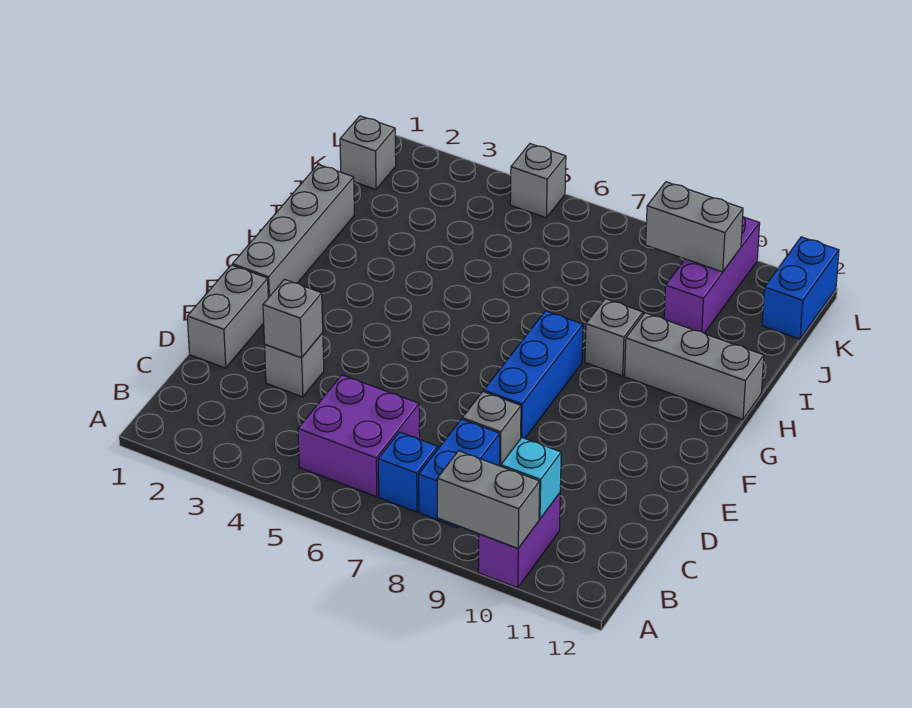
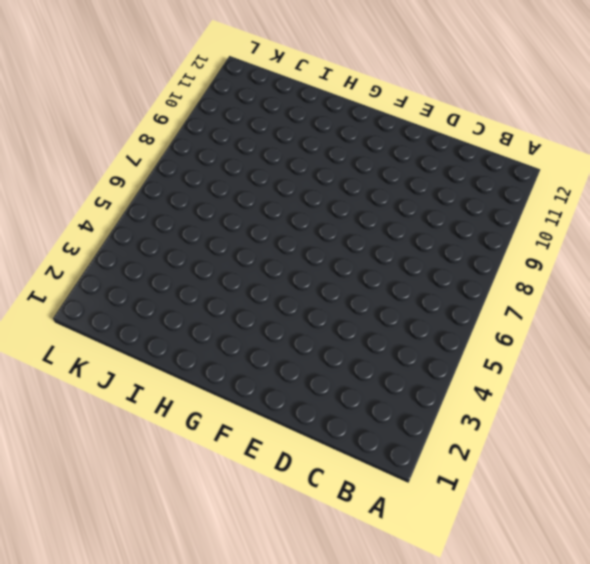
none -> purple brick A10:B10 level 1
none -> purple brick B5:C6 level 1
none -> blue brick B7 level 1

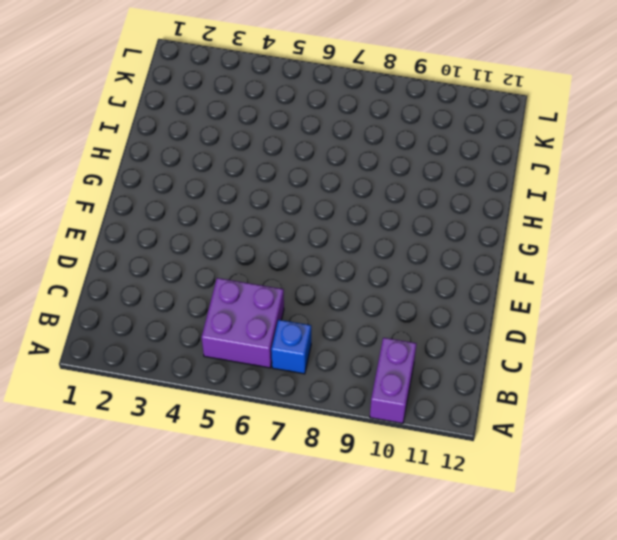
none -> blue brick B8:C8 level 1
none -> grey brick D1:E1 level 1
none -> grey brick D3 level 1

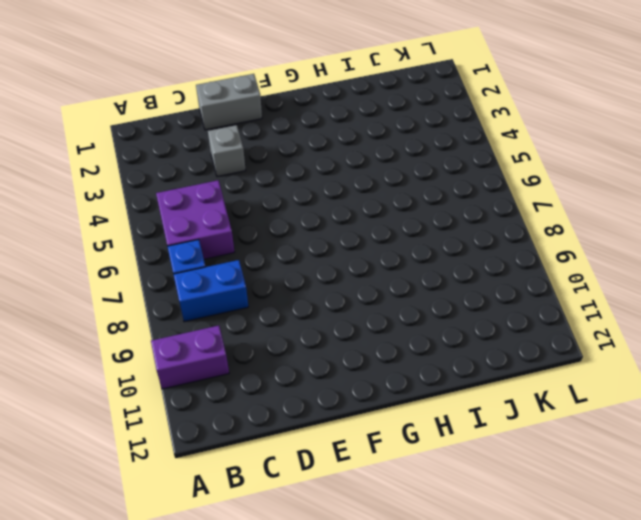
none -> grey brick D8 level 1
none -> blue brick E8:G8 level 1
none -> grey brick F1:I1 level 1

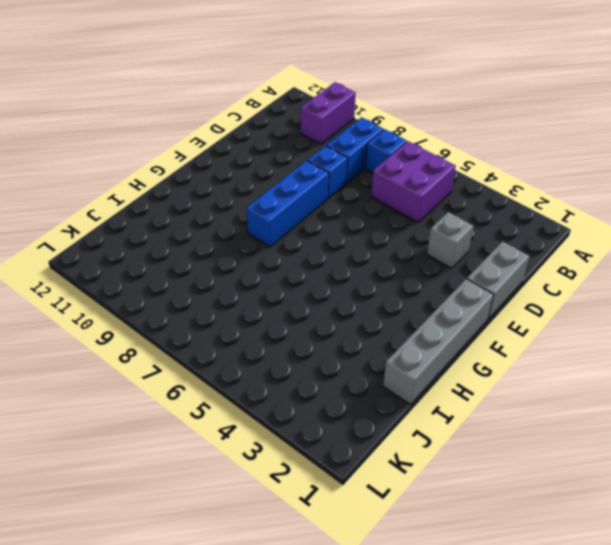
blue brick D8 level 1 -> grey brick D8 level 1
none -> grey brick H9 level 1
none -> grey brick H10:H12 level 1
none -> purple brick J10:L10 level 1

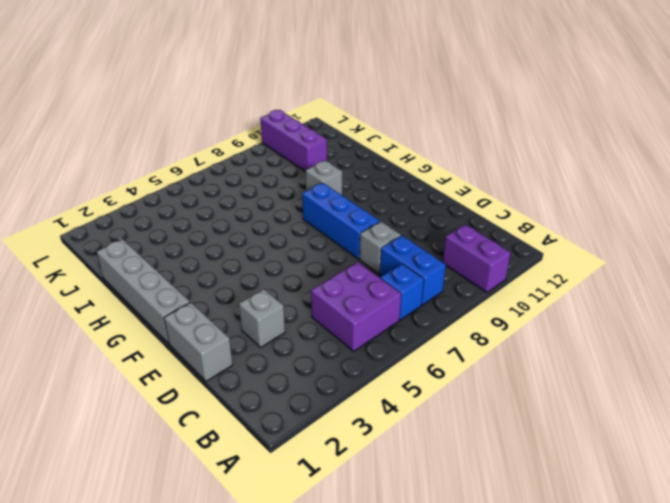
none -> grey brick H10:H12 level 1
none -> grey brick K1 level 1
none -> blue brick K12:L12 level 1

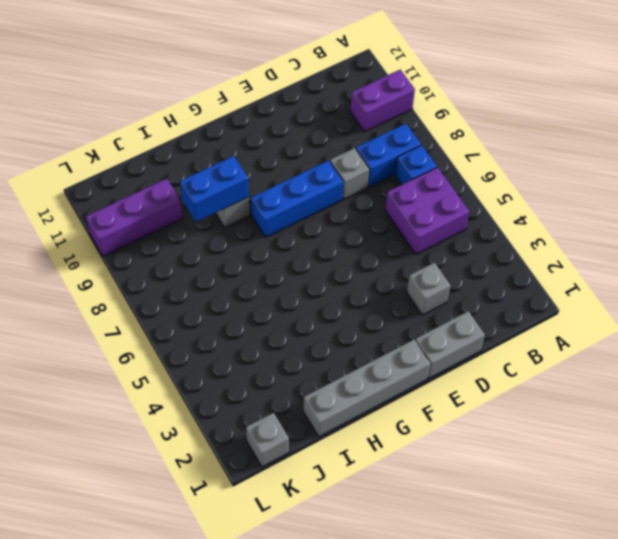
blue brick H9:I9 level 2 -> blue brick K12:L12 level 1
none -> grey brick H10:H12 level 1
none -> grey brick L5 level 1
none -> grey brick A9:A10 level 2

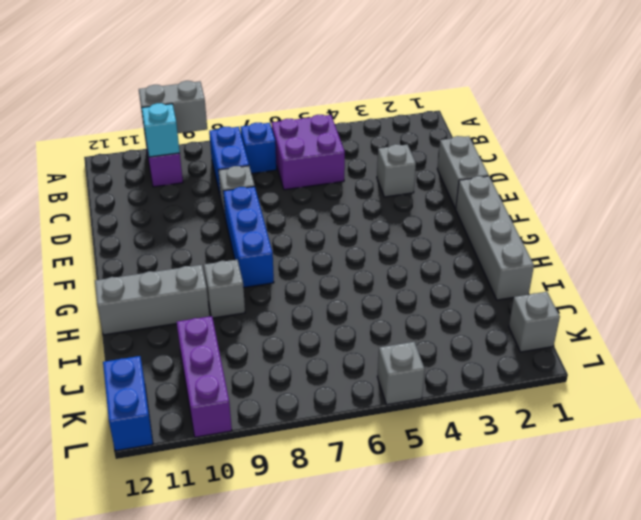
none -> grey brick D3 level 2
none -> grey brick K9:K10 level 2

